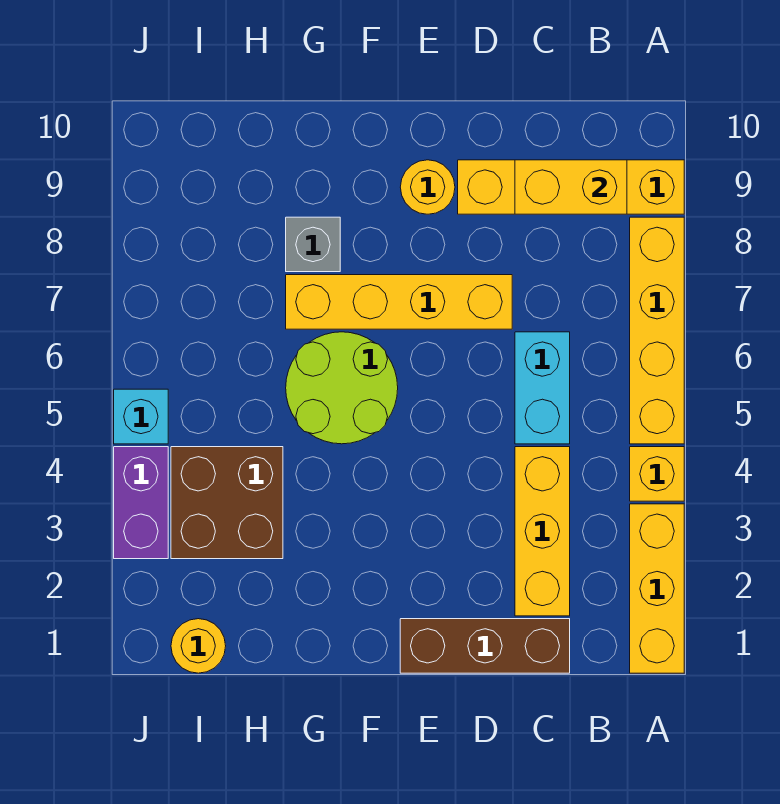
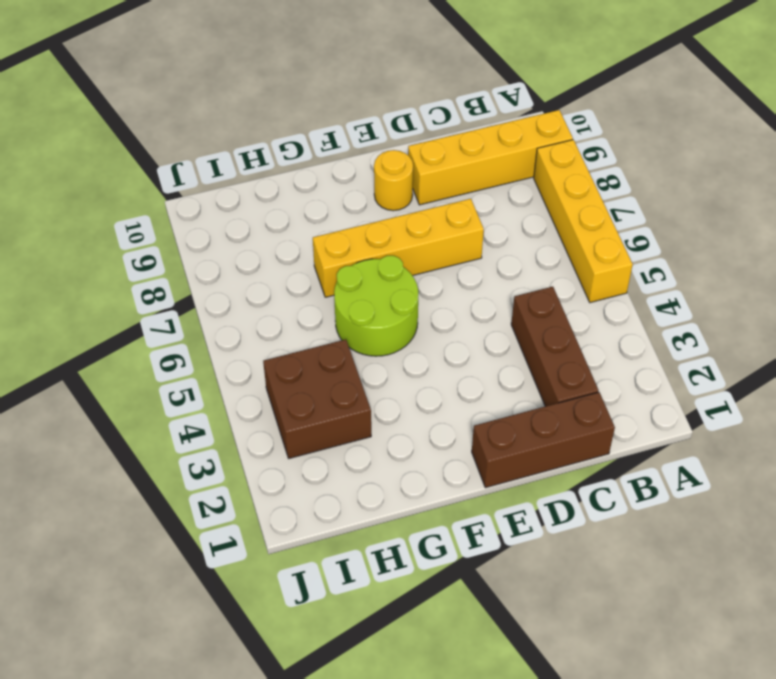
brown brick C2:C4 level 1 -> yellow brick C2:C4 level 1
none -> yellow brick A1:A3 level 1
none -> yellow brick A4 level 1
none -> cyan brick C5:C6 level 1

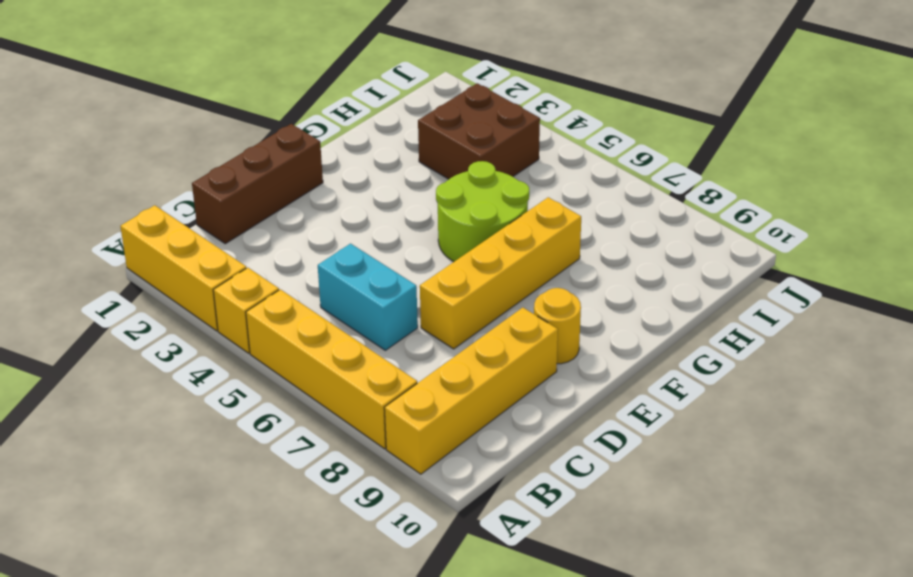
none -> yellow brick C2:C4 level 1
none -> grey brick G8 level 1
none -> yellow round brick I1 level 1

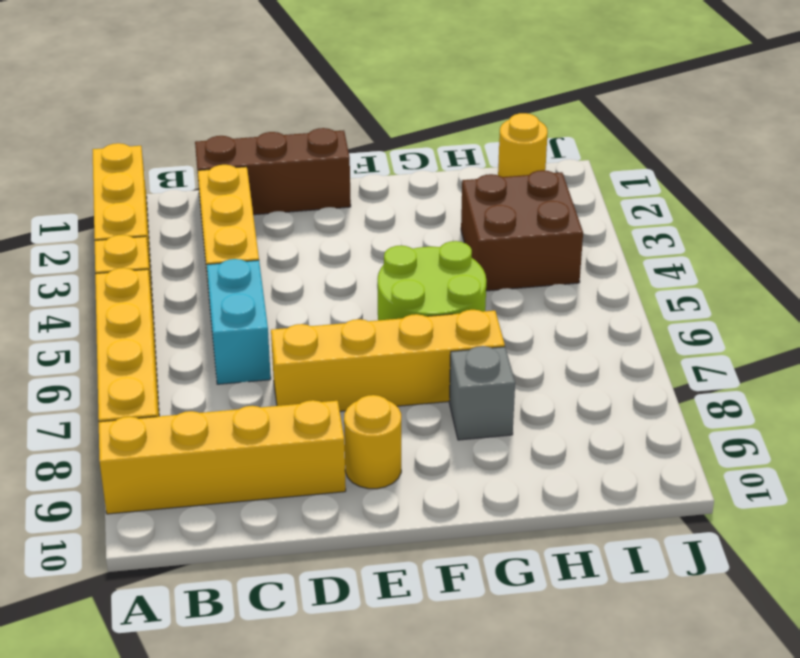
none -> purple brick J3:J4 level 1
none -> cyan brick J5 level 1
none -> yellow brick B9:C9 level 2

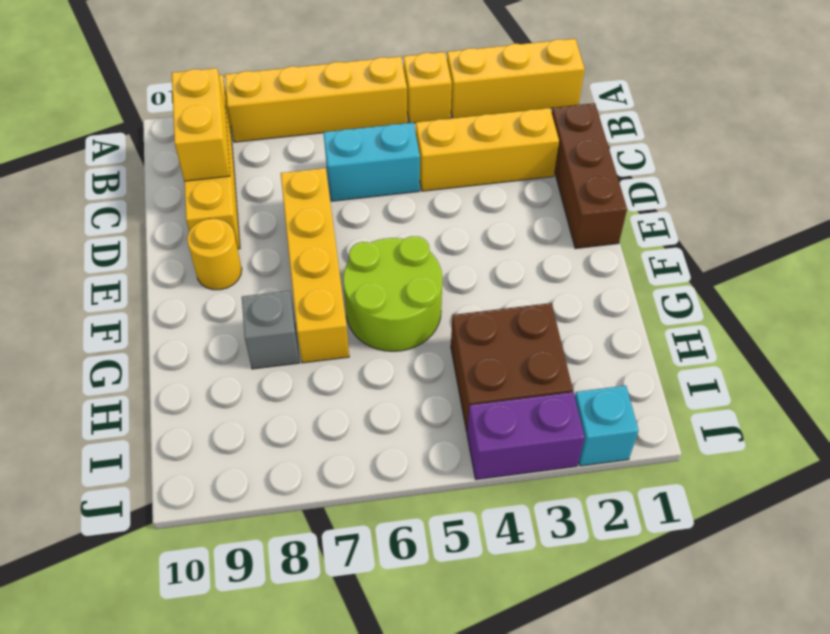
cyan brick J2 level 1 -> cyan brick J5 level 1
none -> yellow round brick I1 level 1

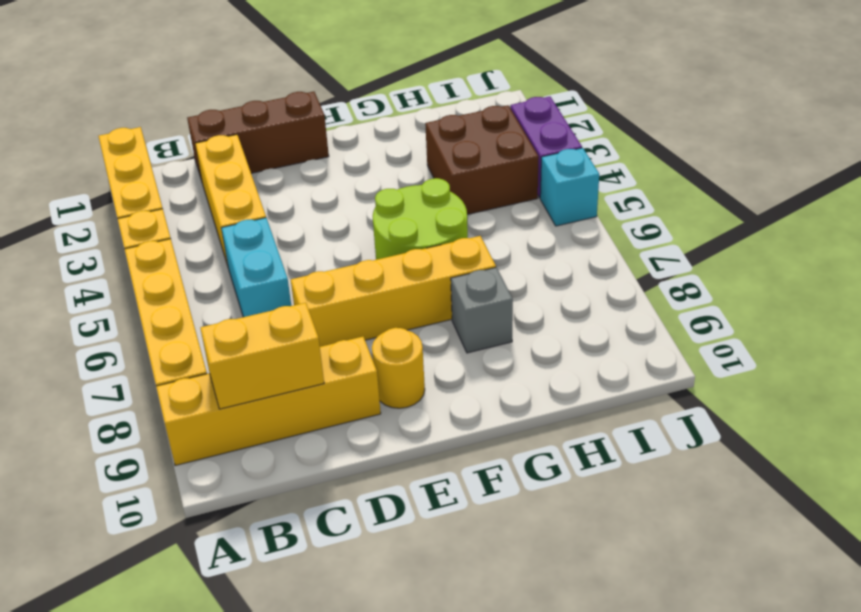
none -> yellow round brick I1 level 1

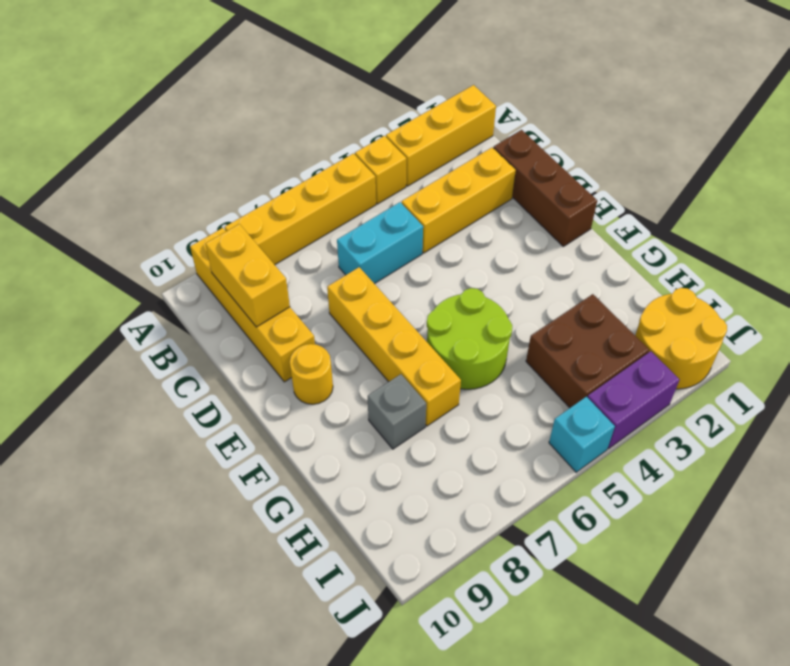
yellow round brick I1:J2 level 1 -> yellow round brick I1 level 1

